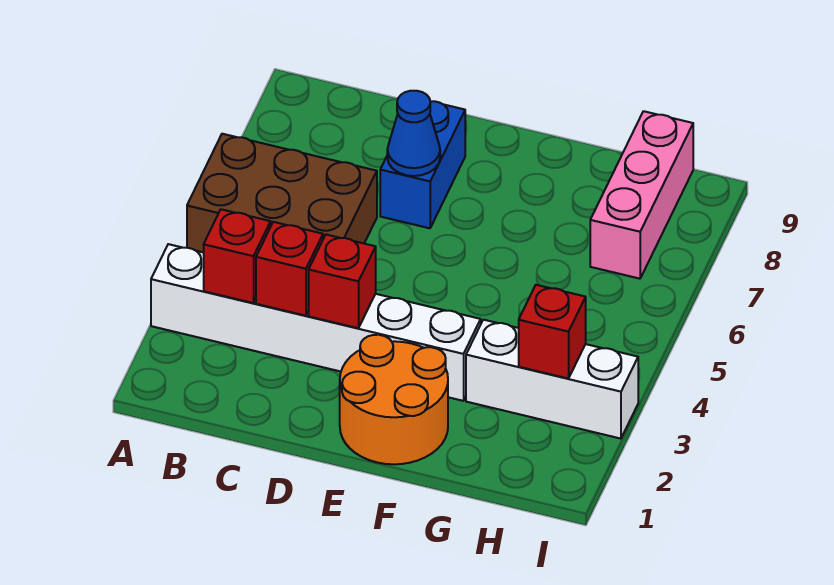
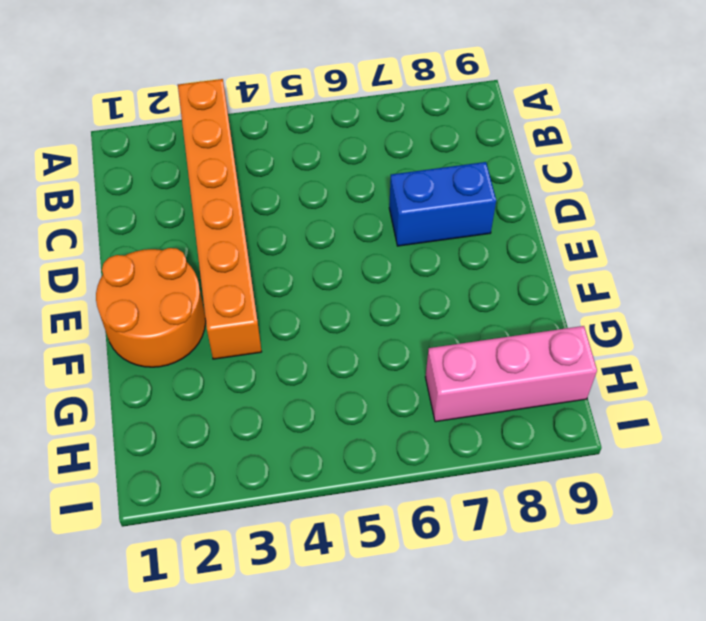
orange brick A3:F3 level 1 -> white brick A3:F3 level 1
none -> brown brick A5:C6 level 1
none -> white brick G3:I3 level 1

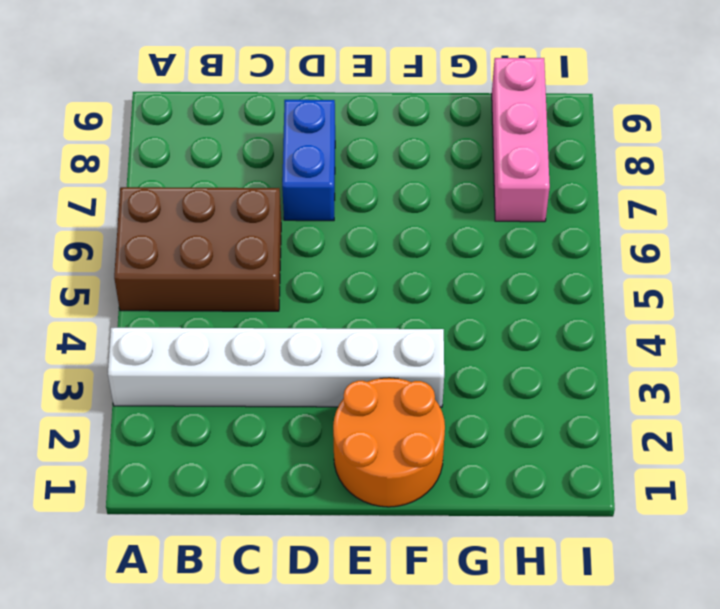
none -> white brick G3:I3 level 1
none -> red brick B3 level 2

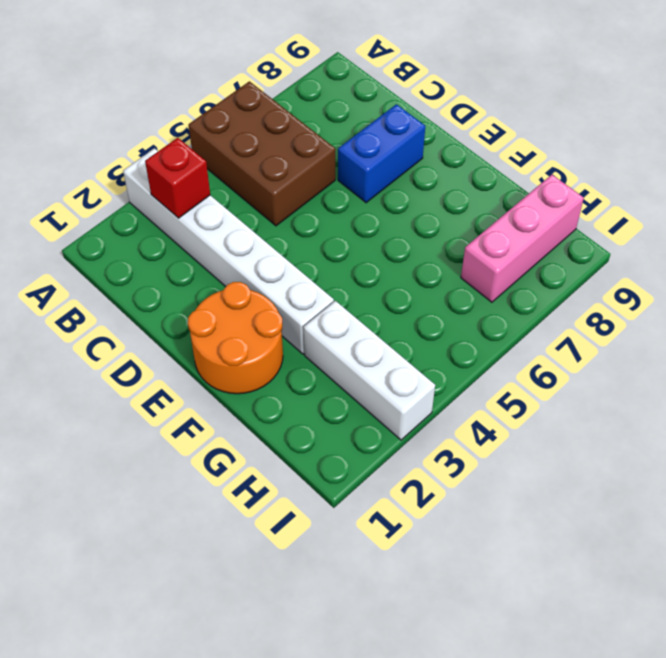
none -> red brick C3 level 2
none -> red brick D3 level 2

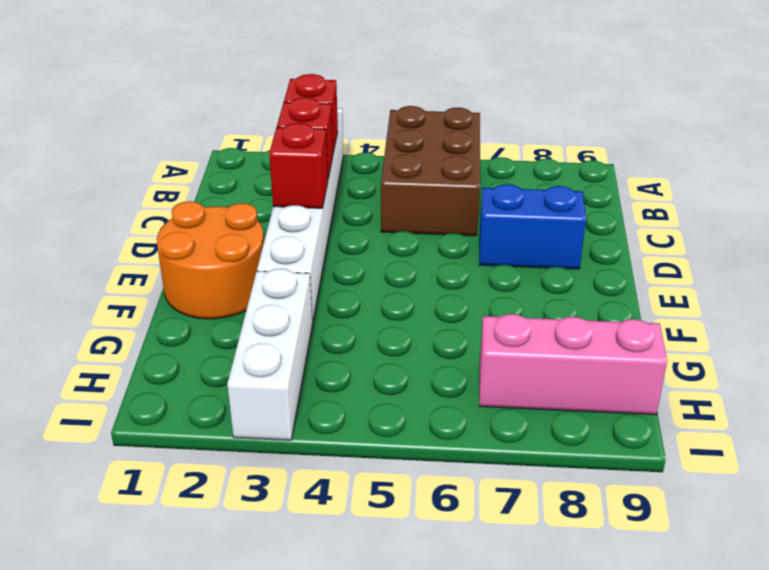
none -> blue cone D7 level 2
none -> red brick H3 level 2

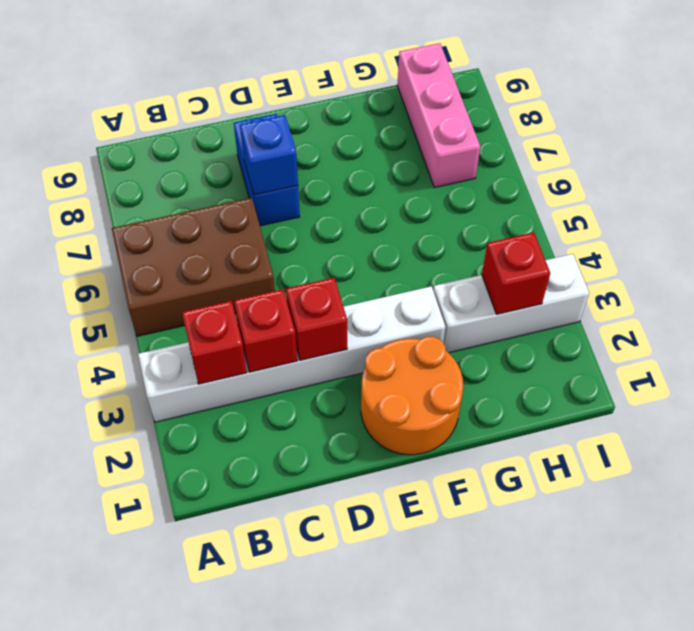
blue brick D7 level 2 -> blue cone D7 level 2

